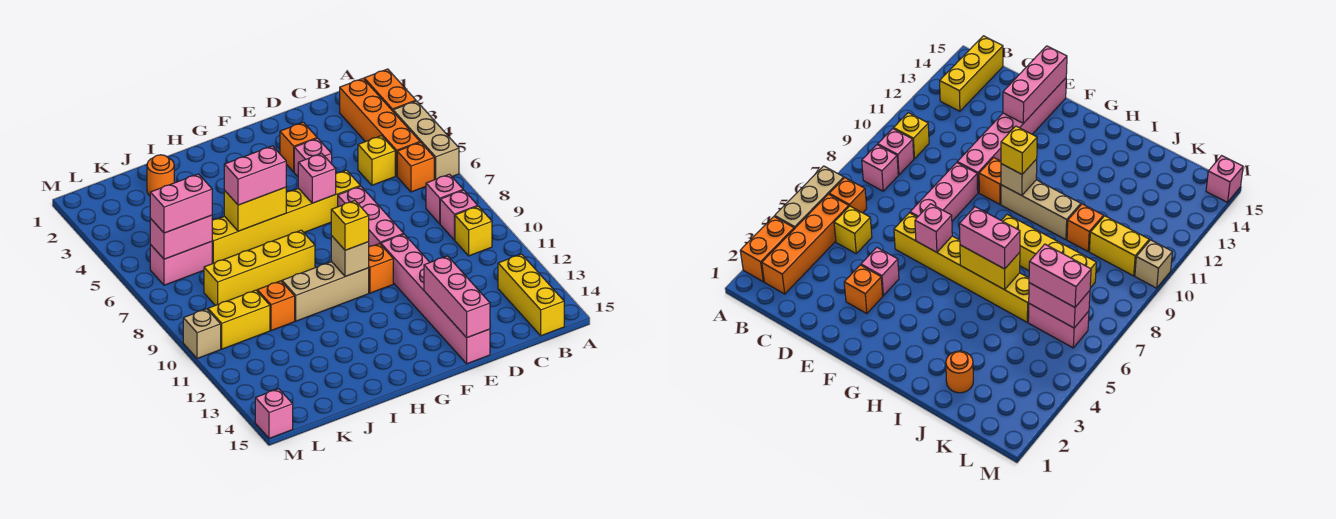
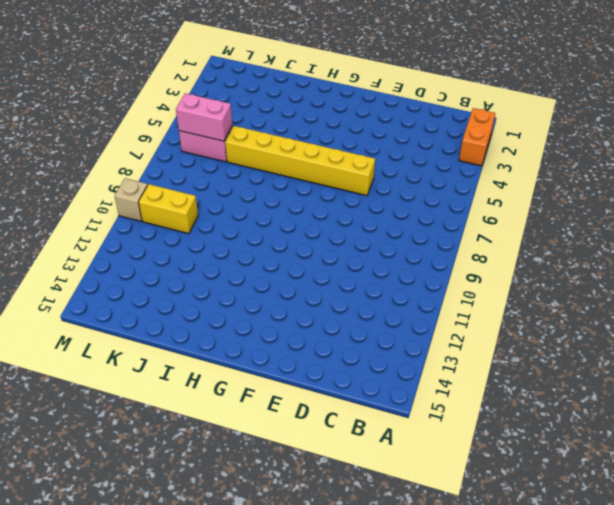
none -> tan brick A4:A6 level 1
none -> orange brick B2:B5 level 1
none -> orange brick B6 level 1
none -> pink brick B8 level 1

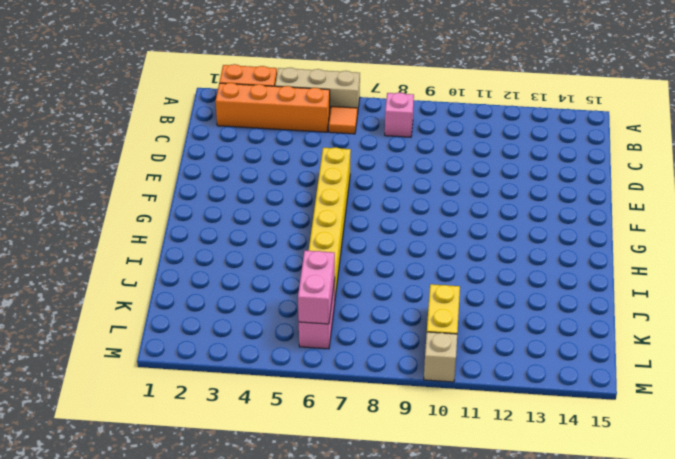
orange tile B6 level 1 -> orange brick B6 level 1
none -> pink brick B9 level 1
none -> yellow brick B10 level 1
none -> yellow brick B13:B15 level 1
none -> yellow brick C5 level 1

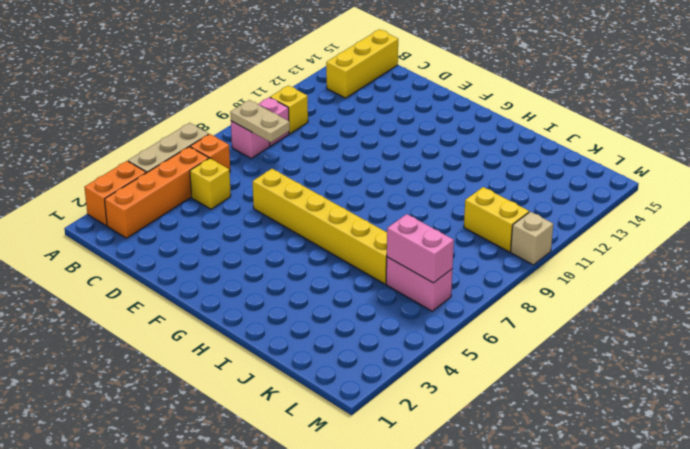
tan plate B8:C8 level 2 -> none
none -> orange brick E3 level 1
none -> pink brick E4 level 1
none -> pink brick E7:E9 level 1
none -> pink brick E10:E15 level 1

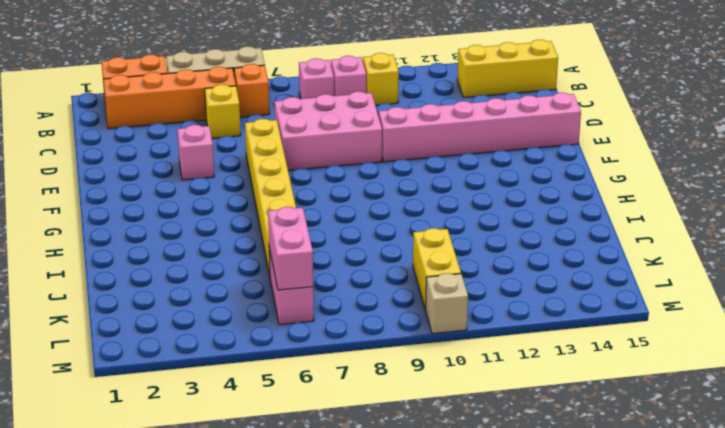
pink brick D7:E9 level 1 -> pink brick E7:E9 level 1
none -> orange brick E3 level 1
none -> orange brick F10 level 1
none -> tan brick G10:I10 level 1
none -> yellow brick H8:K8 level 1

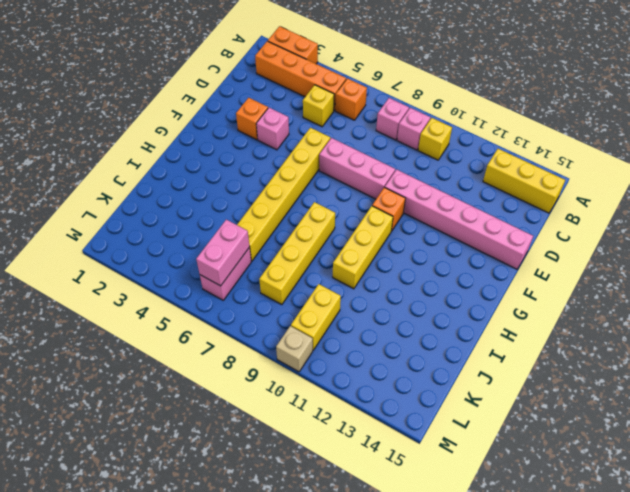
yellow brick G10:I10 level 1 -> tan brick G10:I10 level 1
none -> tan brick A4:A6 level 1
none -> orange round brick J2 level 1
none -> orange brick J10 level 1
none -> pink brick M15 level 1

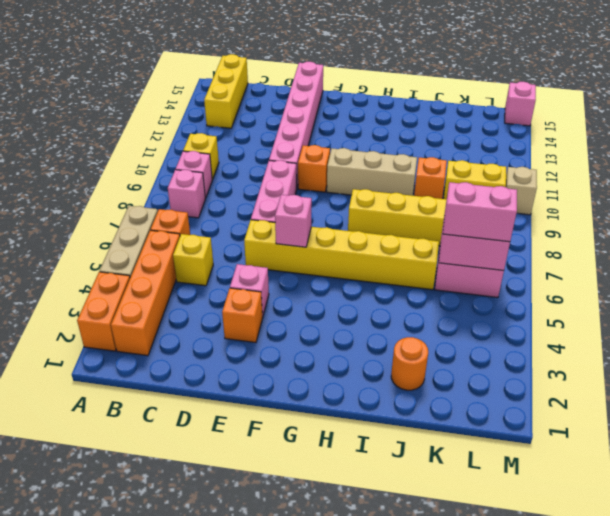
none -> pink brick E13:E15 level 2
none -> tan brick G10 level 2
none -> yellow brick H6:I6 level 2
none -> yellow brick G10 level 3

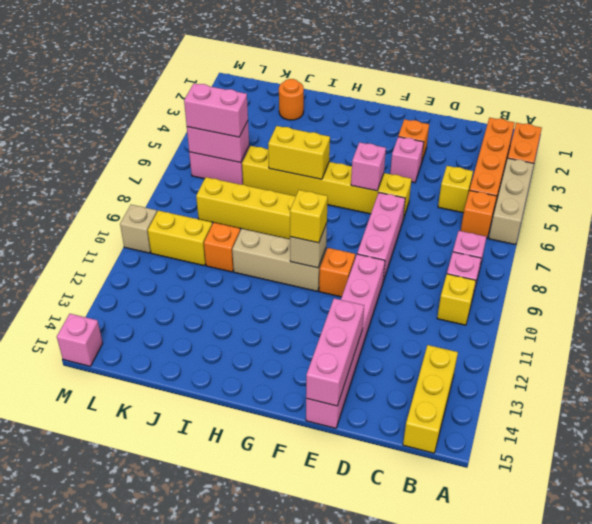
none -> pink brick H6:I6 level 3

